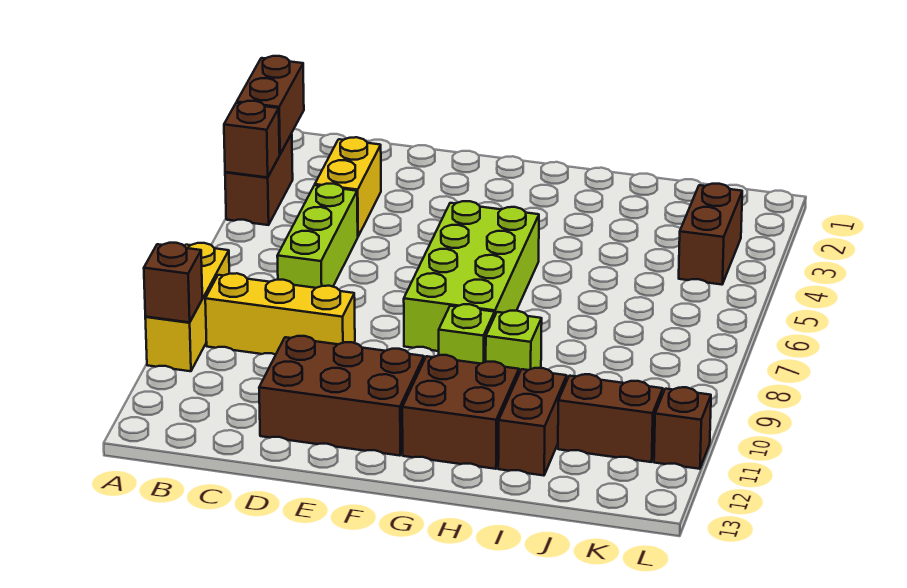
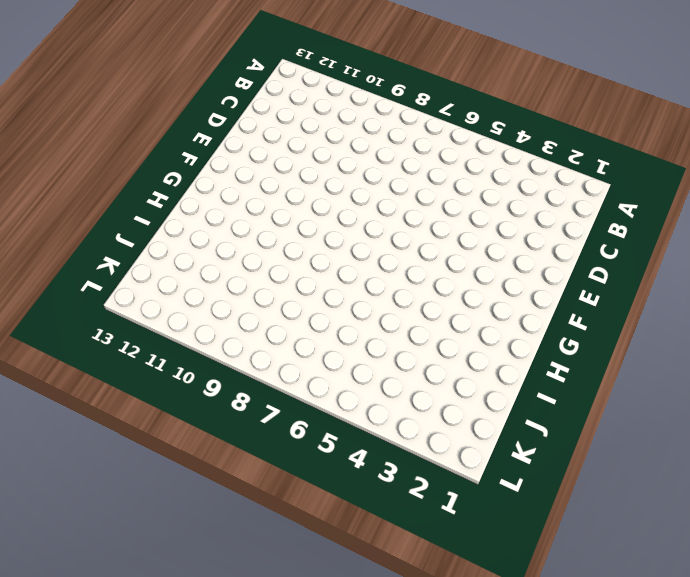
none -> brown brick A3:A4 level 1
none -> yellow brick A8:A10 level 1
none -> yellow brick B9:D9 level 1

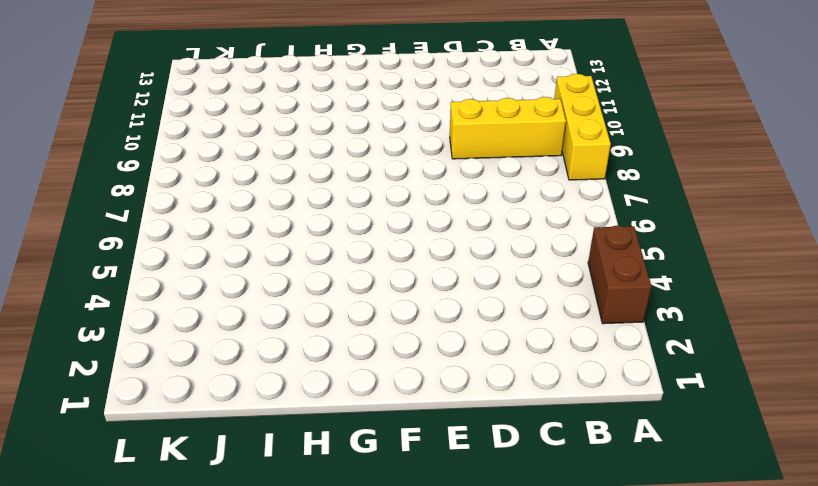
none -> yellow brick C3:C4 level 1
none -> lime brick C5:C7 level 1
none -> brown brick D11:F12 level 1

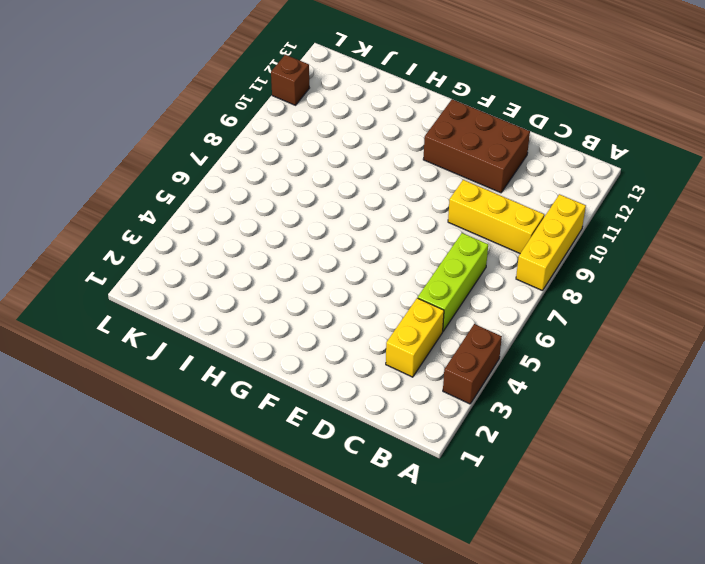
none -> lime brick F5:G8 level 1
none -> lime brick G9 level 1
none -> brown brick G11:H12 level 1

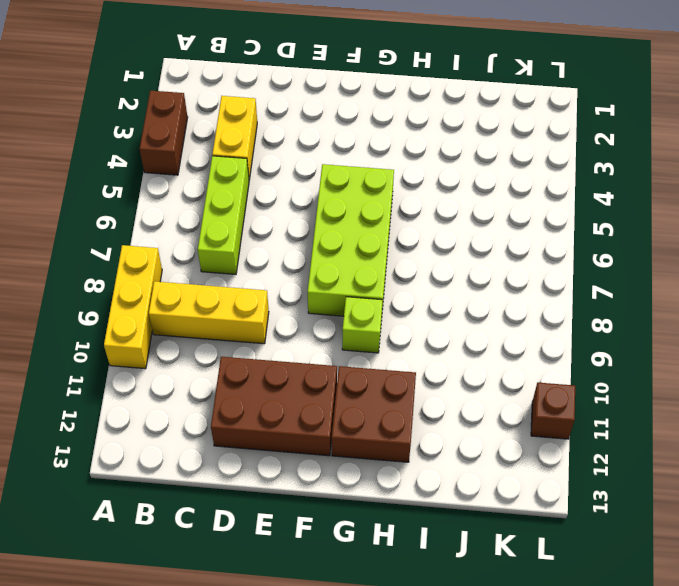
none -> lime brick H9 level 1
none -> brown brick I11:I12 level 1
none -> brown brick J11:K11 level 1

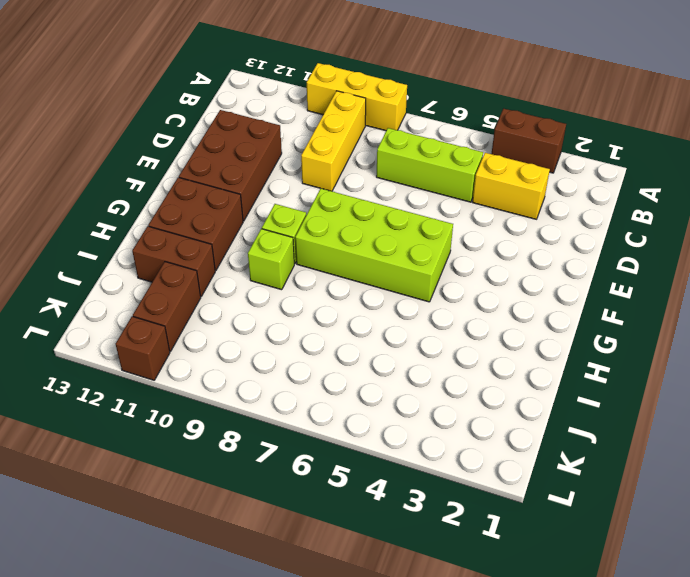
none -> brown brick K3:K4 level 1
none -> brown brick A2:A3 level 2
none -> brown brick A4 level 2

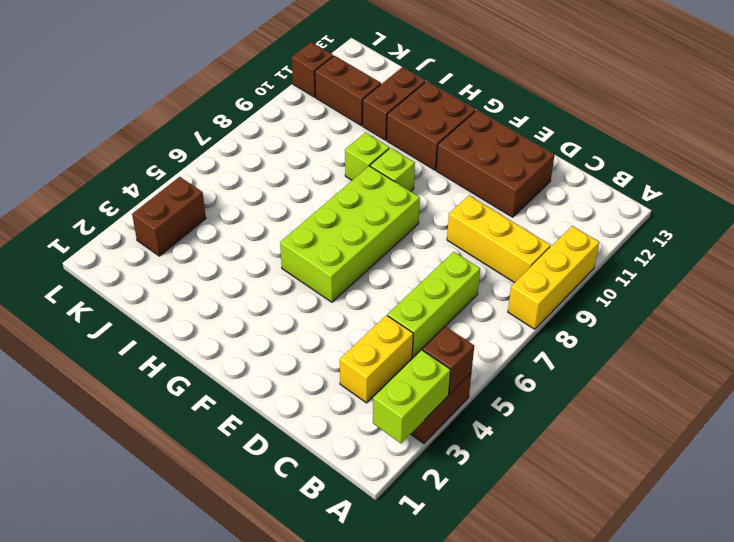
lime brick A2:A3 level 2 -> brown brick A2:A3 level 2
none -> brown brick A10 level 2

